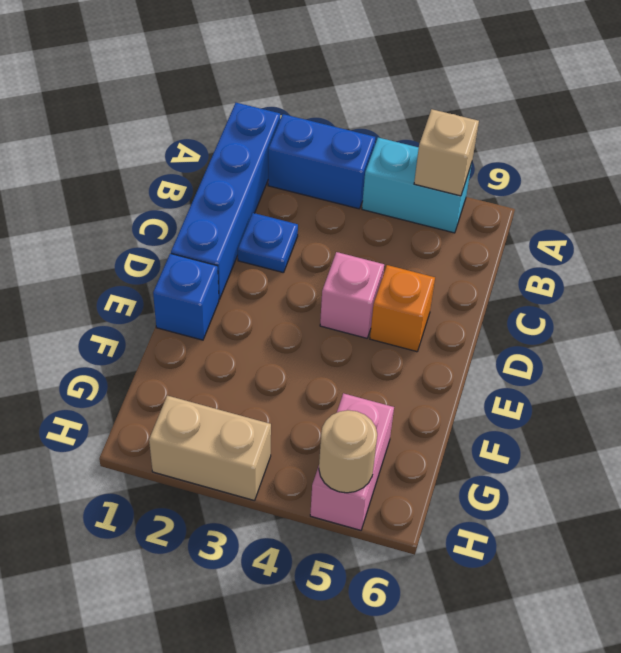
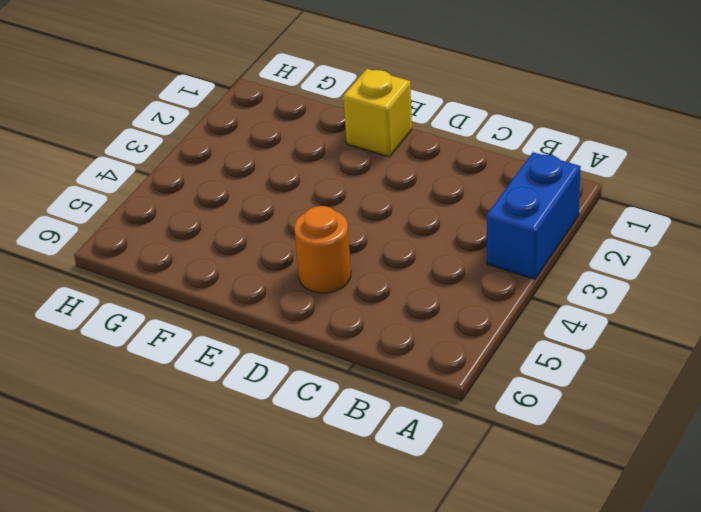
orange round brick D5 level 1 -> orange brick D5 level 1
yellow brick E1 level 1 -> blue brick E1 level 1
none -> blue brick A1:D1 level 1
none -> cyan brick A4:A5 level 1

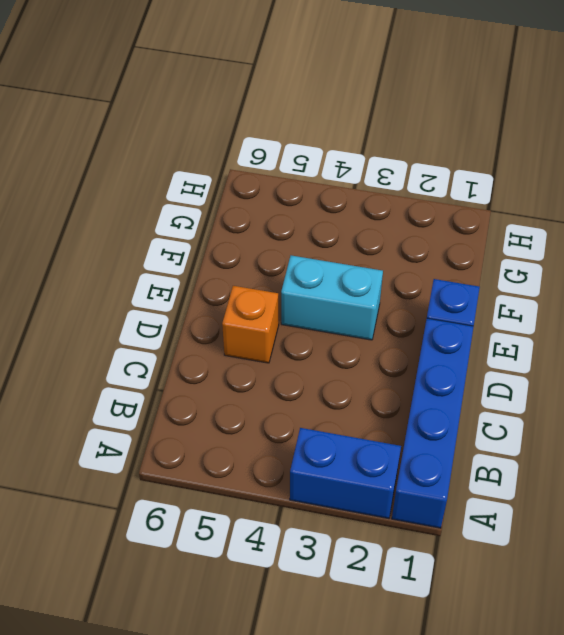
cyan brick E3:E4 level 1 -> cyan brick A4:A5 level 1
none -> blue plate C2 level 1
none -> pink brick D4 level 1

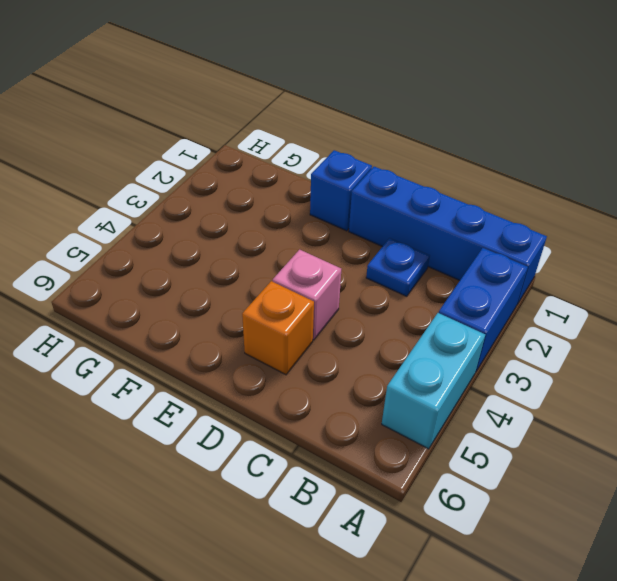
none -> pink brick G5:H5 level 1
none -> tan brick H2:H3 level 1

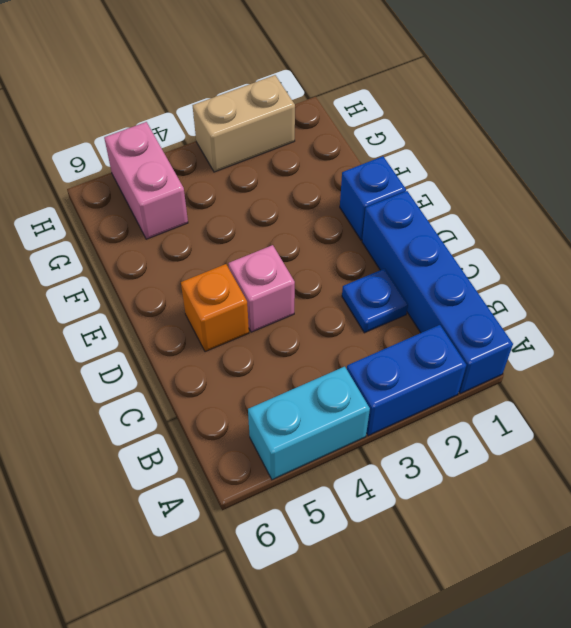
none -> tan brick A5 level 2
none -> tan round brick H5 level 2

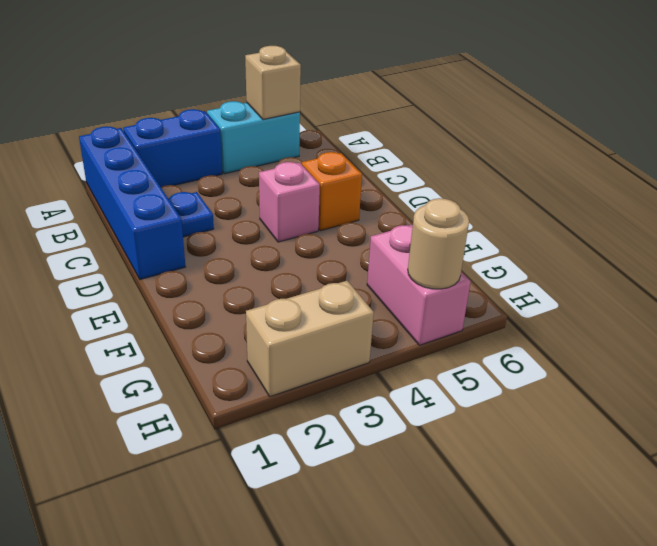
none -> blue brick E1 level 1

